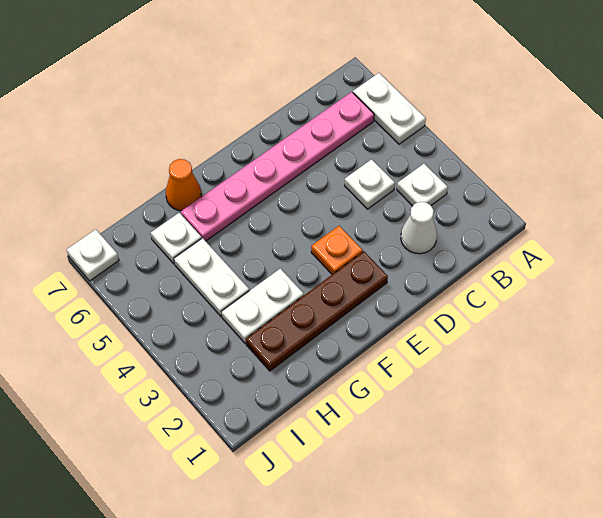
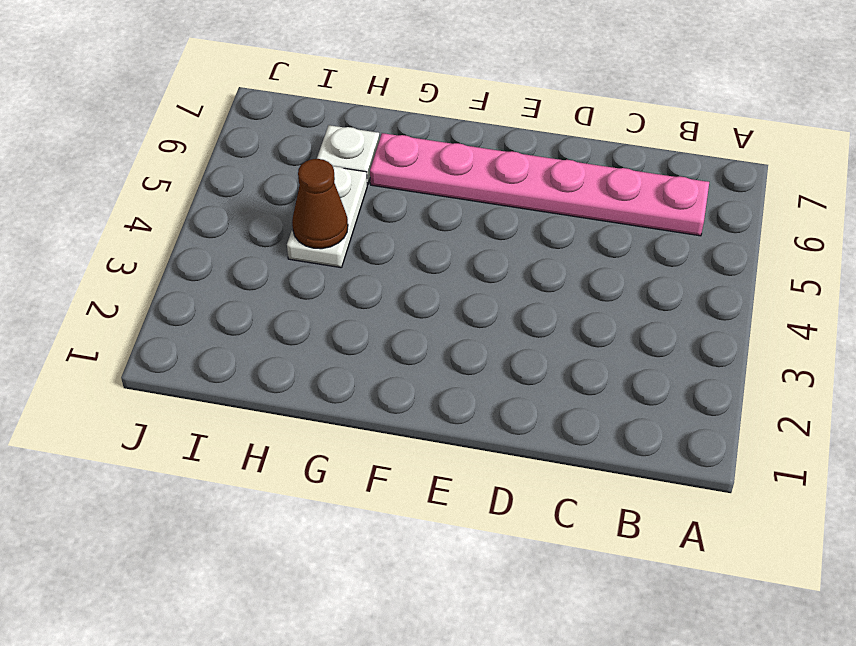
brown cone H4 level 2 -> none
none -> white plate A5:A6 level 1
none -> white plate B3 level 1
none -> white cone C2 level 1

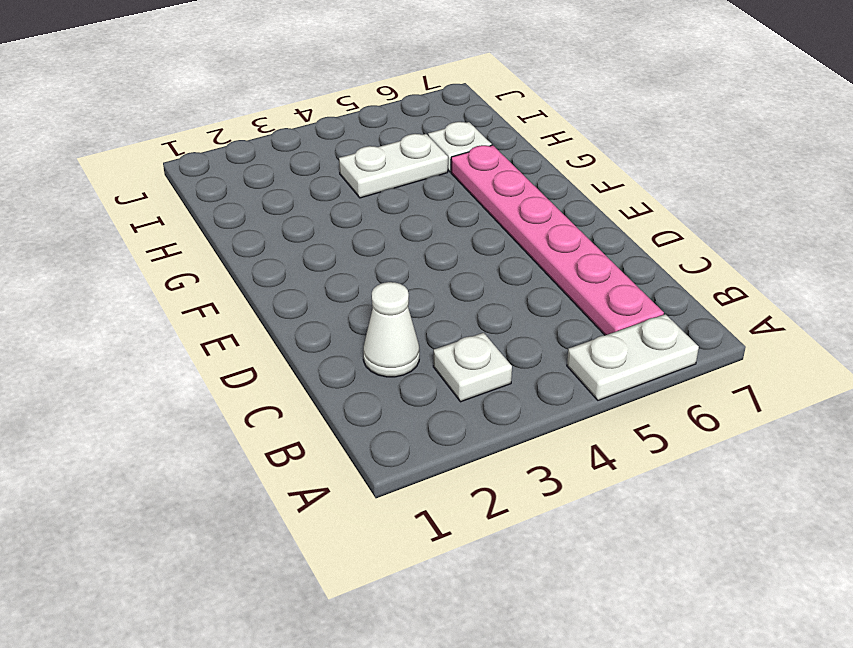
none -> white plate C4 level 1
none -> brown plate E2:H2 level 1
none -> orange plate E3 level 1

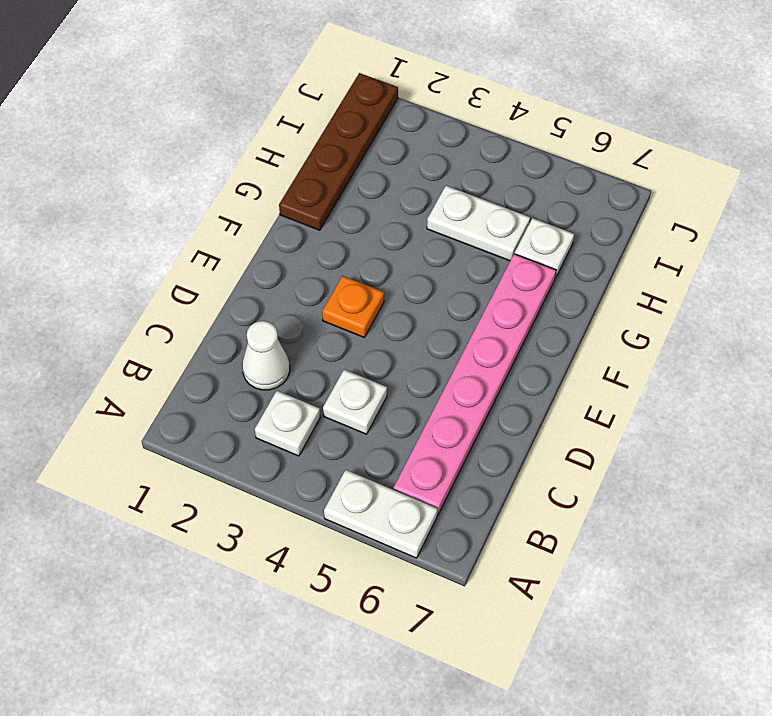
brown plate G1:J1 level 1 -> brown plate E2:H2 level 1
none -> white plate G3:H3 level 1
none -> orange cone G7 level 1
none -> white plate J7 level 1

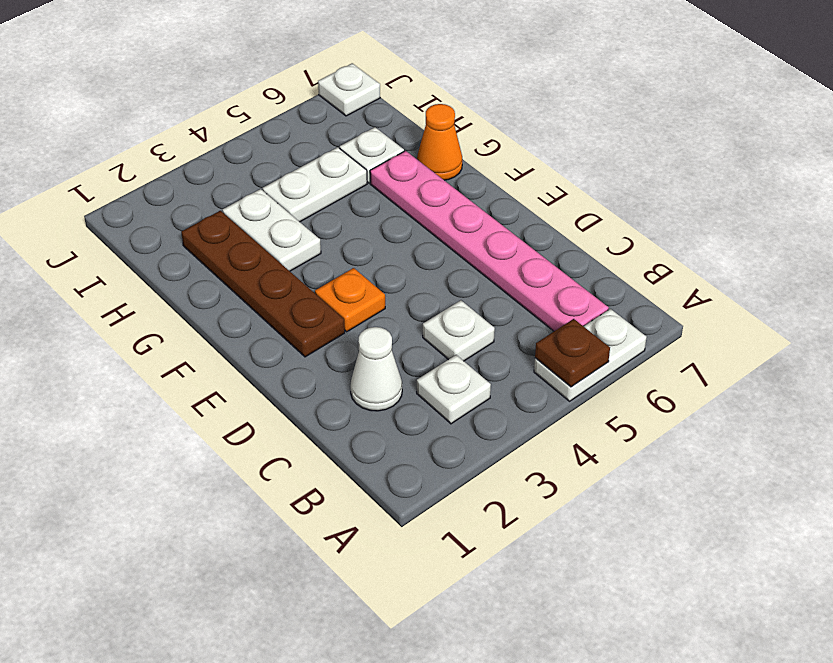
brown plate A5 level 2 -> none

